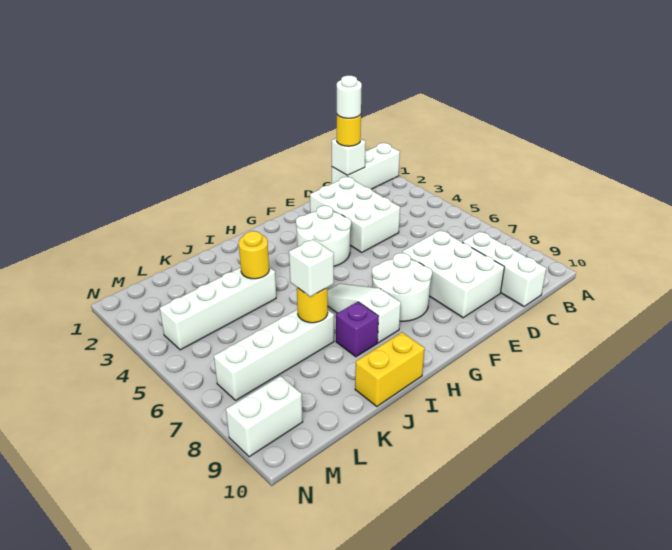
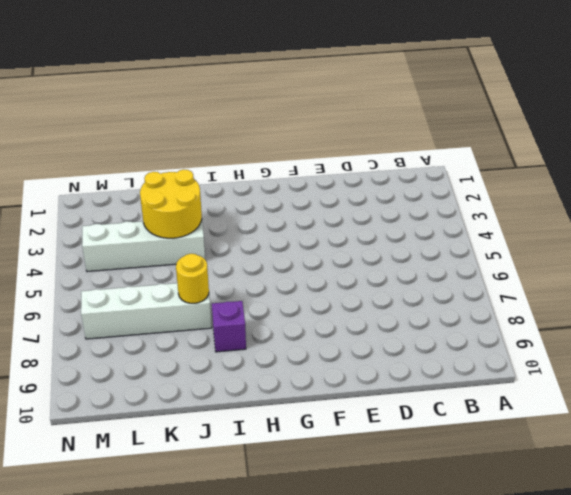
yellow round brick J3:K4 level 2 -> yellow round brick J4 level 2
none -> white brick A1:C1 level 1
none -> white brick C8:C10 level 1
none -> white brick D2:E4 level 1

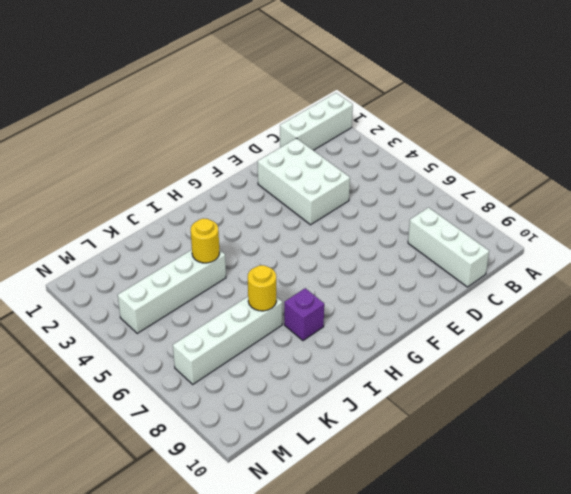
none -> white brick D7:E9 level 1
none -> white round brick F3:G4 level 1
none -> white round brick F7:G8 level 1

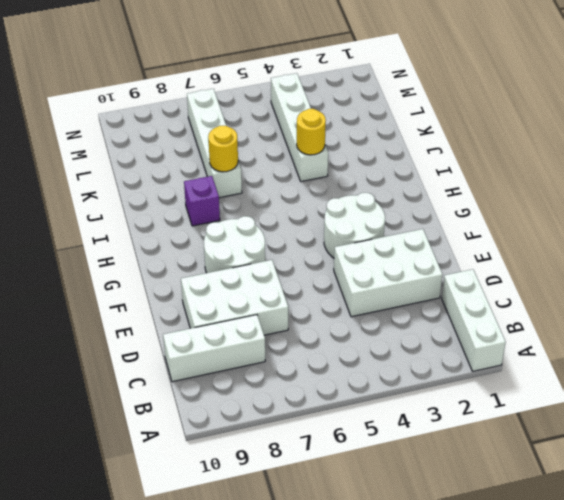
none -> white slope H6:H8 level 1 top 8
none -> yellow brick I10:J10 level 1
none -> white brick M9:N9 level 1

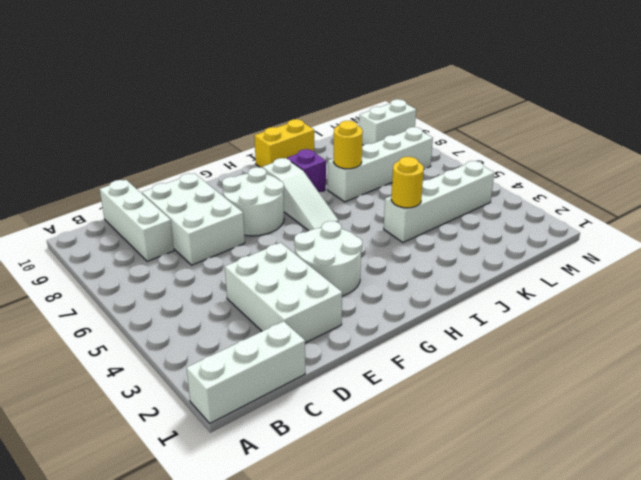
none -> white brick C1 level 2
none -> yellow round brick C1 level 3
none -> white brick J7 level 3

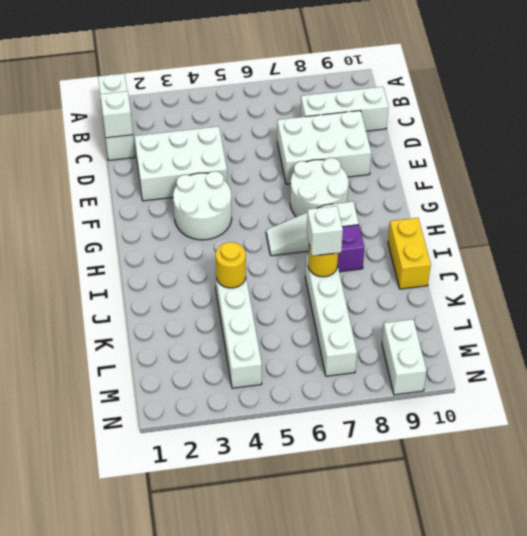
none -> yellow round brick C1 level 3
none -> white round brick C1 level 4

